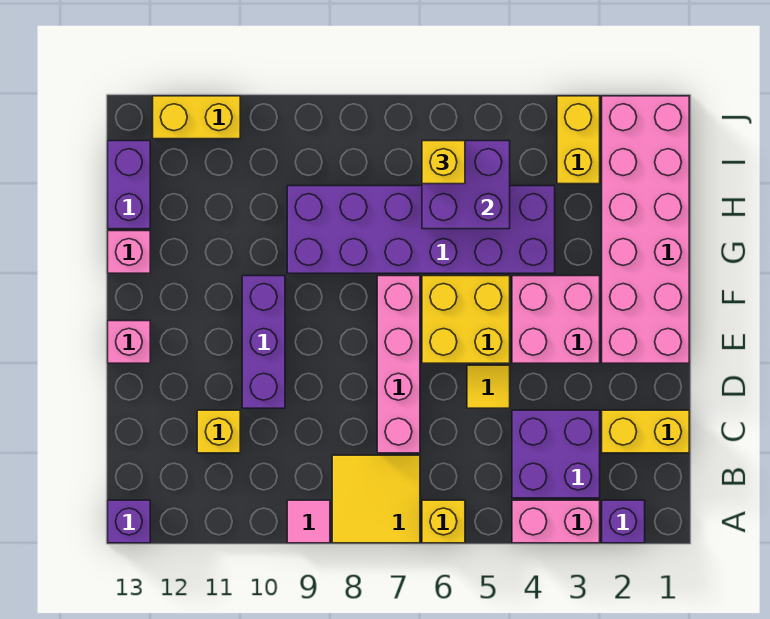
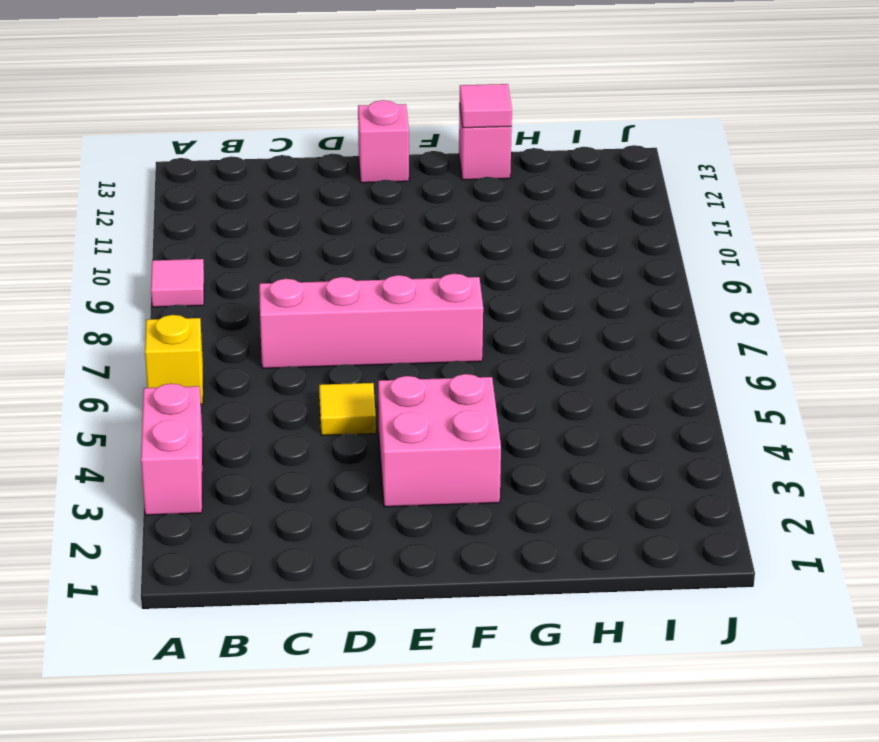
pink tile G13 level 2 -> none
none -> purple brick A2 level 1
none -> yellow tile A7:B8 level 1
none -> purple brick A13 level 1

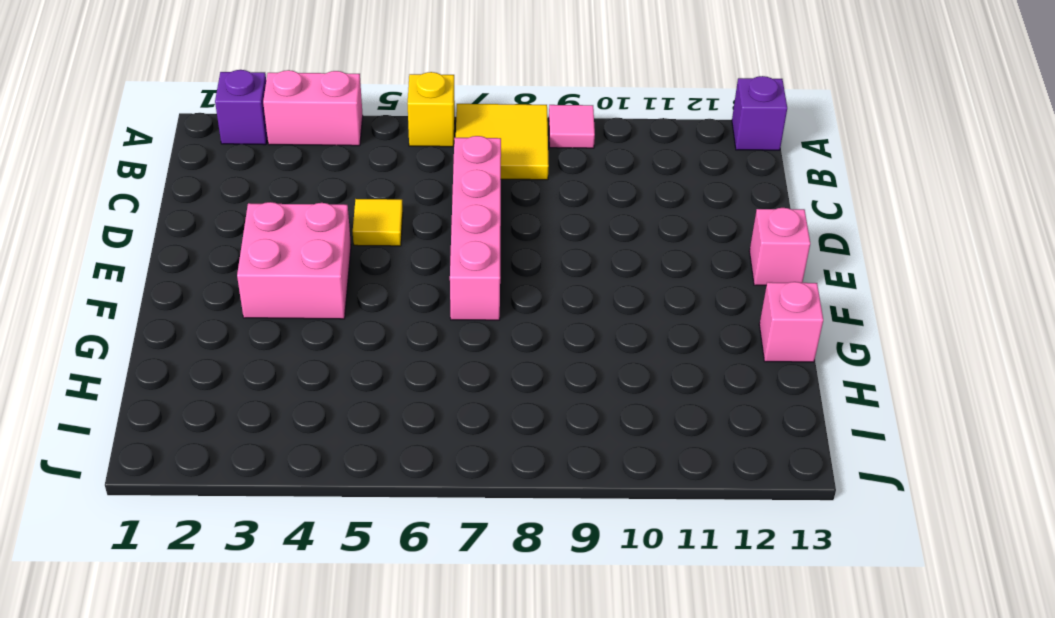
none -> purple brick B3:C4 level 1
none -> yellow brick C1:C2 level 1
none -> yellow brick C11 level 1

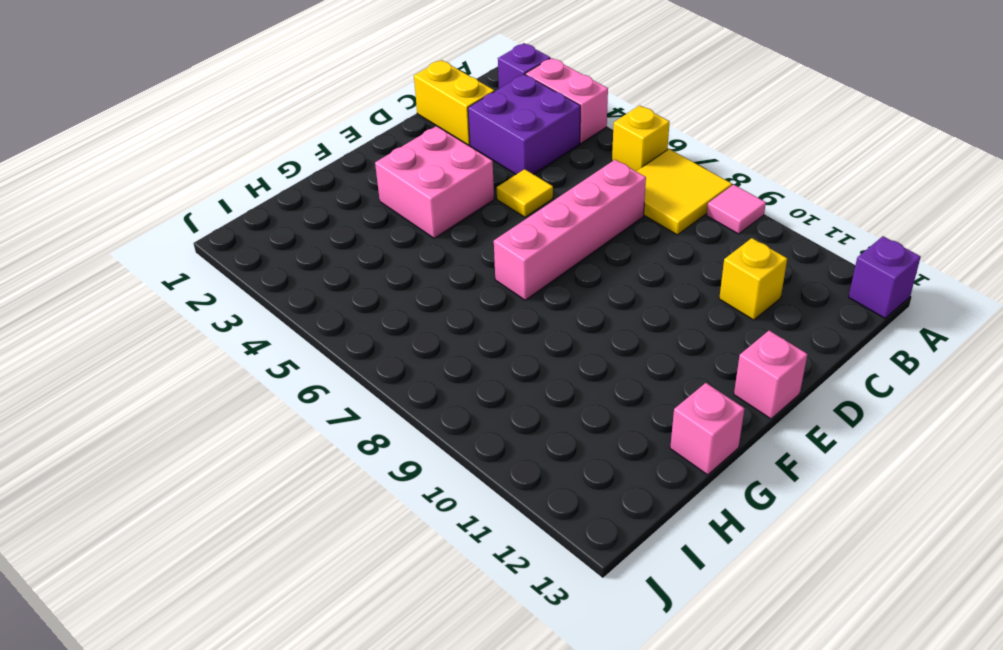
none -> purple brick D10:F10 level 1
none -> pink brick E1:J2 level 1
none -> yellow brick E5:F6 level 1

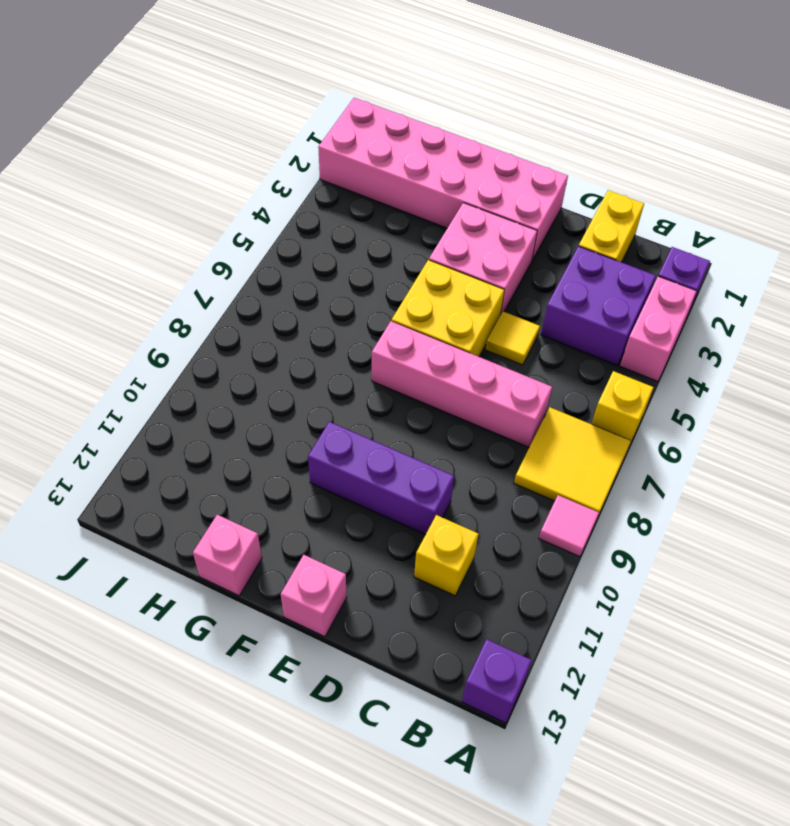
none -> purple brick G4:H9 level 1
none -> purple brick H13:I13 level 1
none -> yellow brick I3:J3 level 1

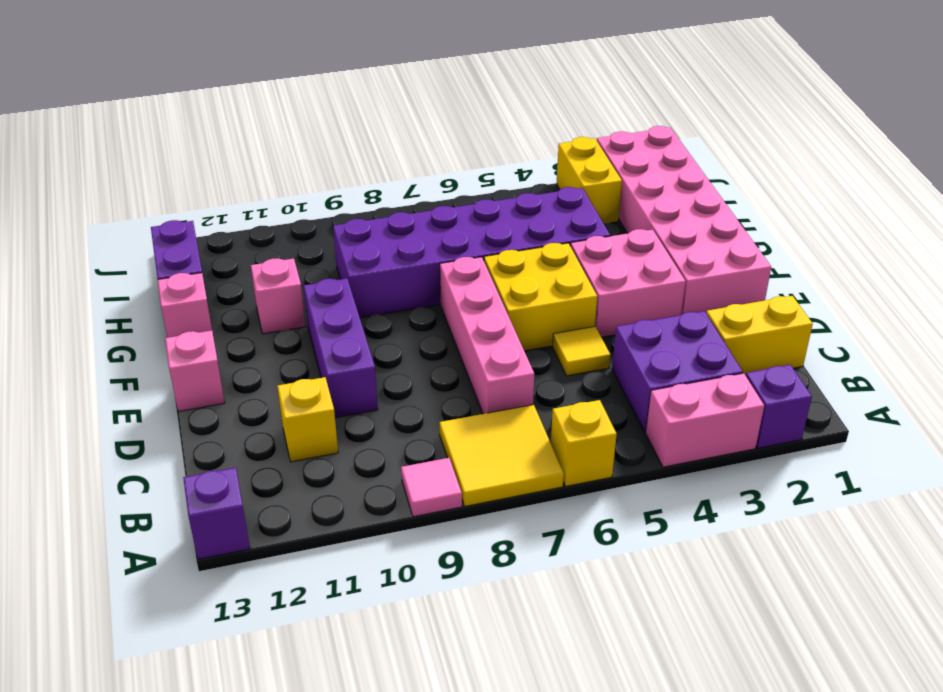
pink brick G11 level 1 -> none
none -> yellow brick J11:J12 level 1
none -> purple brick H5:I6 level 2
none -> yellow brick I6 level 3

